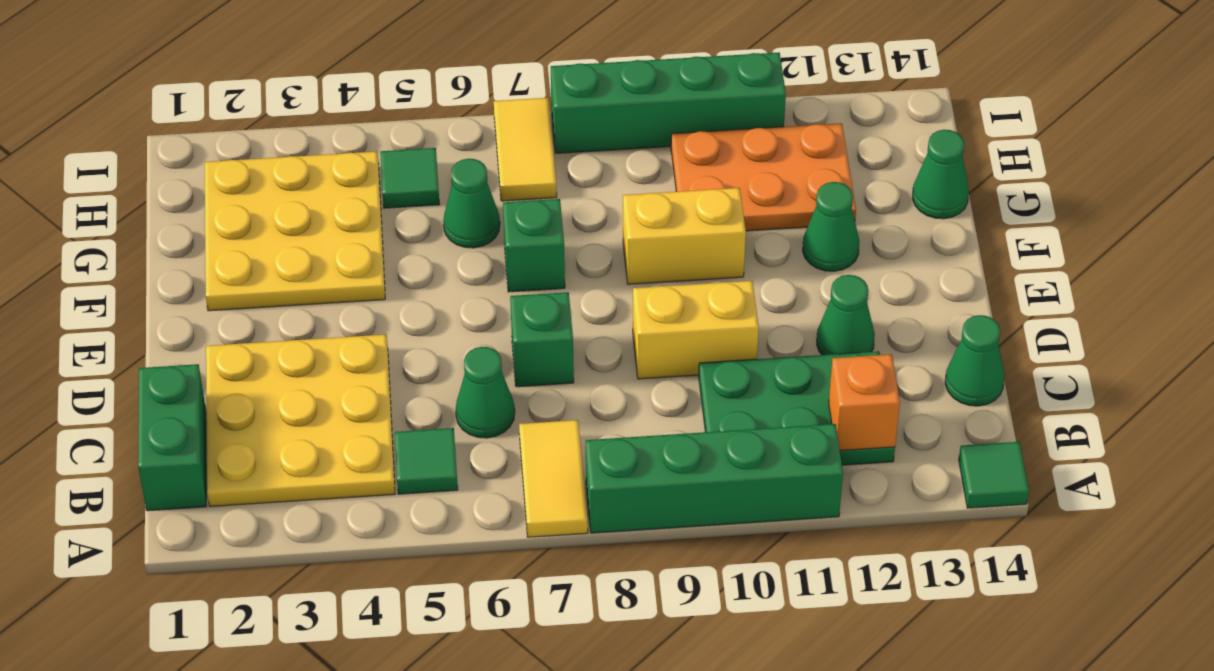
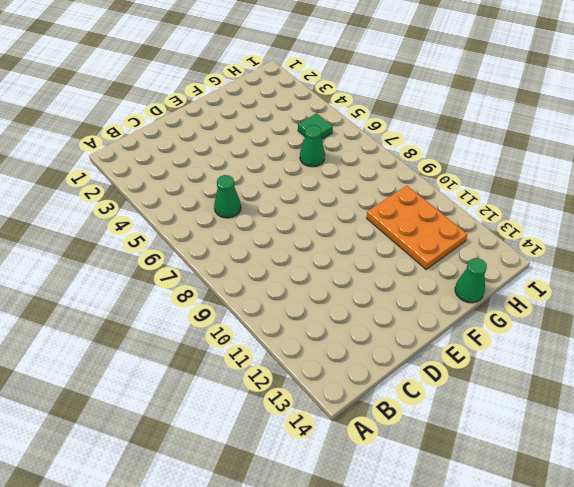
none -> yellow tile A7:B7 level 1
none -> green brick A8:A11 level 1
none -> green tile A14 level 1

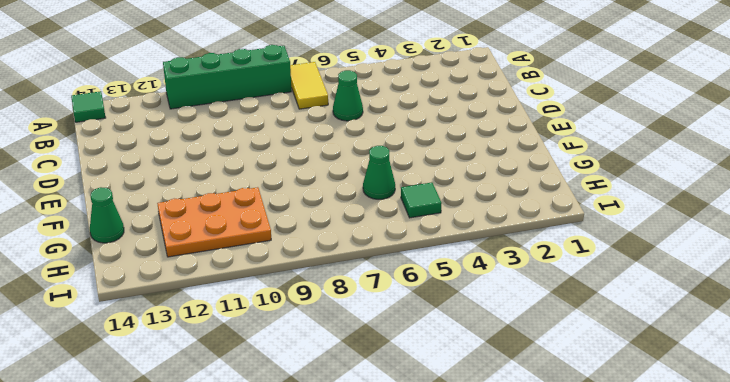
none -> green brick B1:C1 level 1
none -> yellow plate B2:D4 level 1
none -> green tile B5 level 1

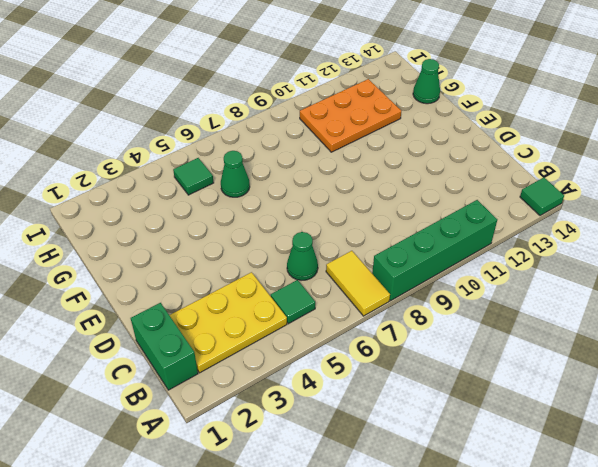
yellow plate B2:C4 level 1 -> yellow plate B2:D4 level 1
none -> green plate B10:C12 level 1
none -> green cone C14 level 1
none -> green brick D7 level 1

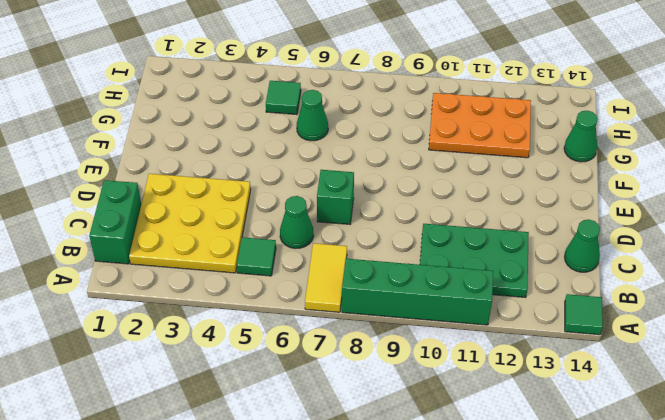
none -> yellow brick D9:D10 level 1
none -> green cone D12 level 1
none -> yellow plate F2:H4 level 1

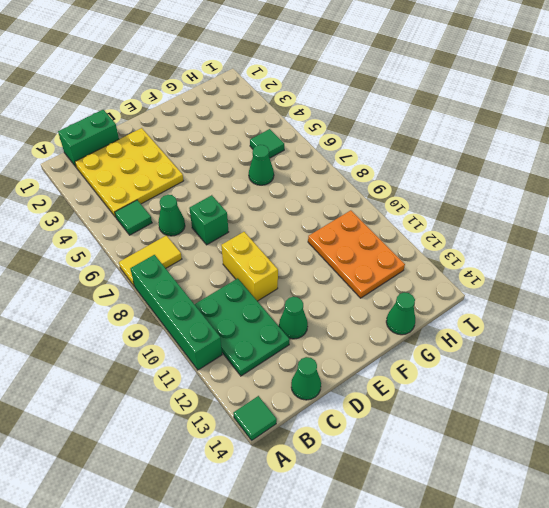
none -> yellow plate F2:H4 level 1
none -> green brick F7 level 1
none -> yellow brick F9:F10 level 1

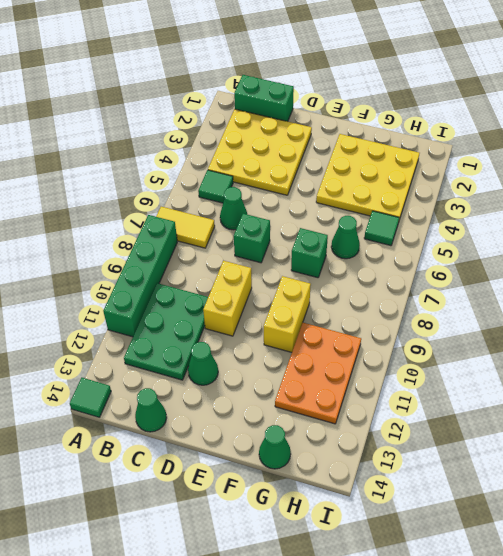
none -> green cone F12 level 1
none -> yellow tile H7:I7 level 1
none -> green brick I8:I11 level 1

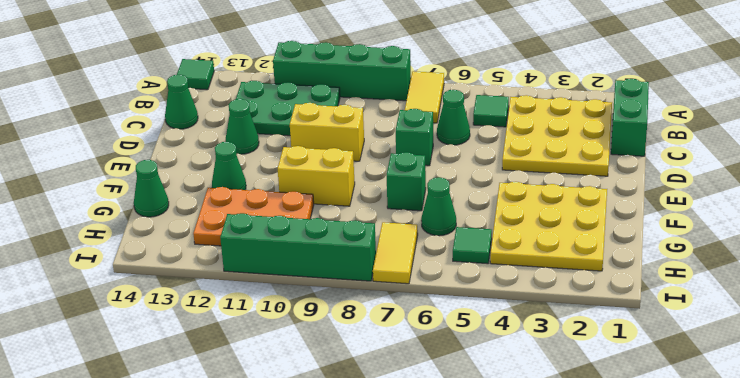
none -> orange brick B12 level 2

